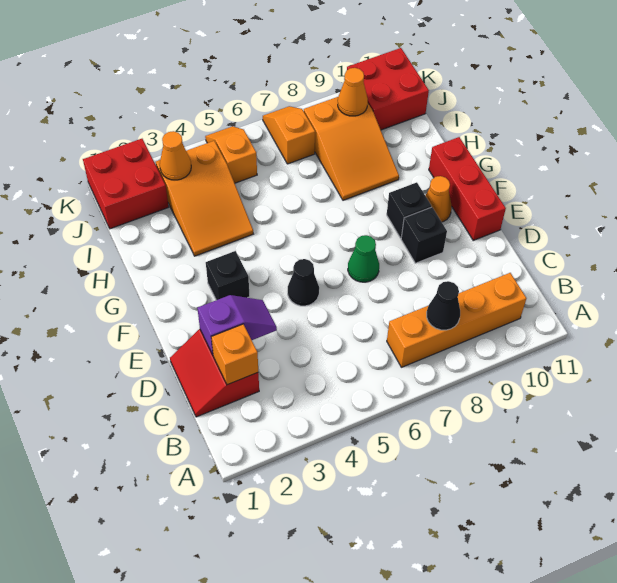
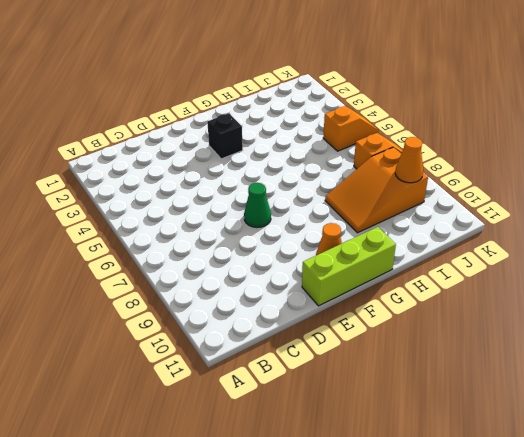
lime brick E11:G11 level 1 -> red brick E11:G11 level 1
none -> orange brick B7:B10 level 1
none -> red slope C1:D2 level 1 top 2
none -> black cone E5 level 1

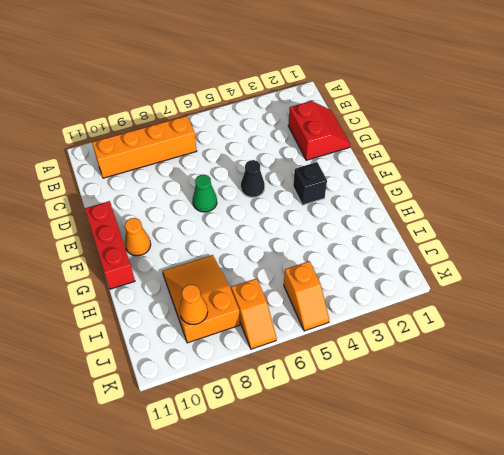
none -> black brick E9 level 1
none -> black brick F9 level 1
none -> orange slope H3:J4 level 1 top J

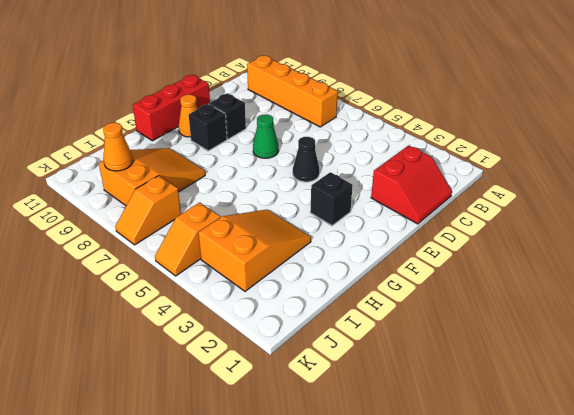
none -> red brick J1:K2 level 1
none -> red brick J10:K11 level 1
none -> black cone B8 level 2

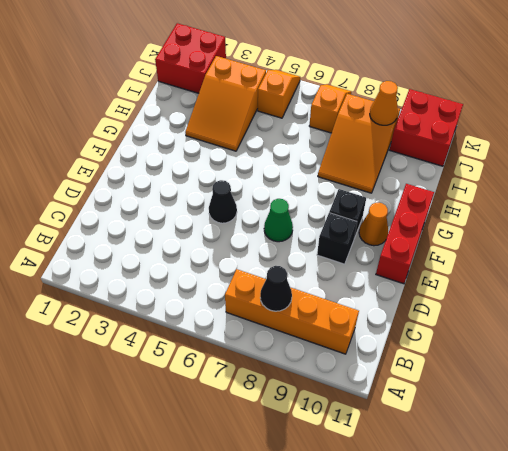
none -> red slope C1:D2 level 1 top 2
none -> black brick F3 level 1
none -> orange brick C2 level 2

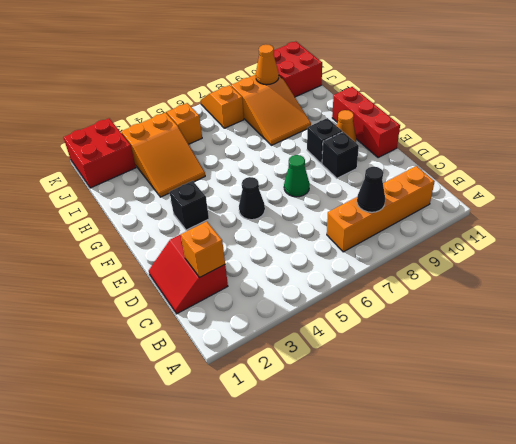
none -> purple slope D2:D3 level 2 top 2
none -> orange cone J3 level 2

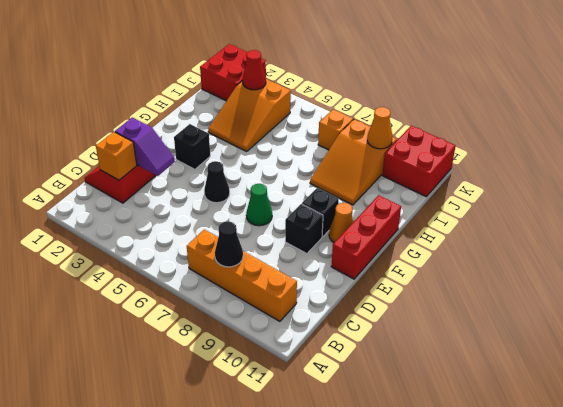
red cone J3 level 2 -> orange cone J3 level 2
none -> orange slope J5:K5 level 1 top J

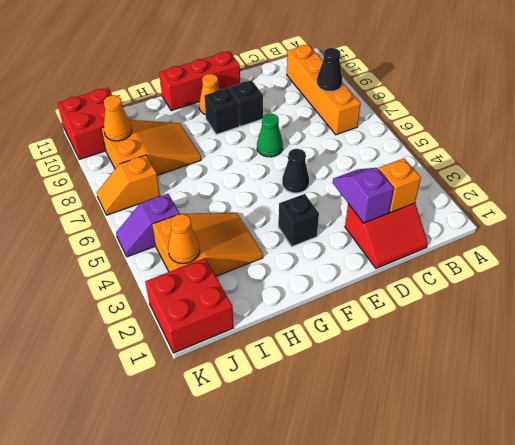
purple slope J5:K5 level 1 top J -> orange slope J5:K5 level 1 top J

